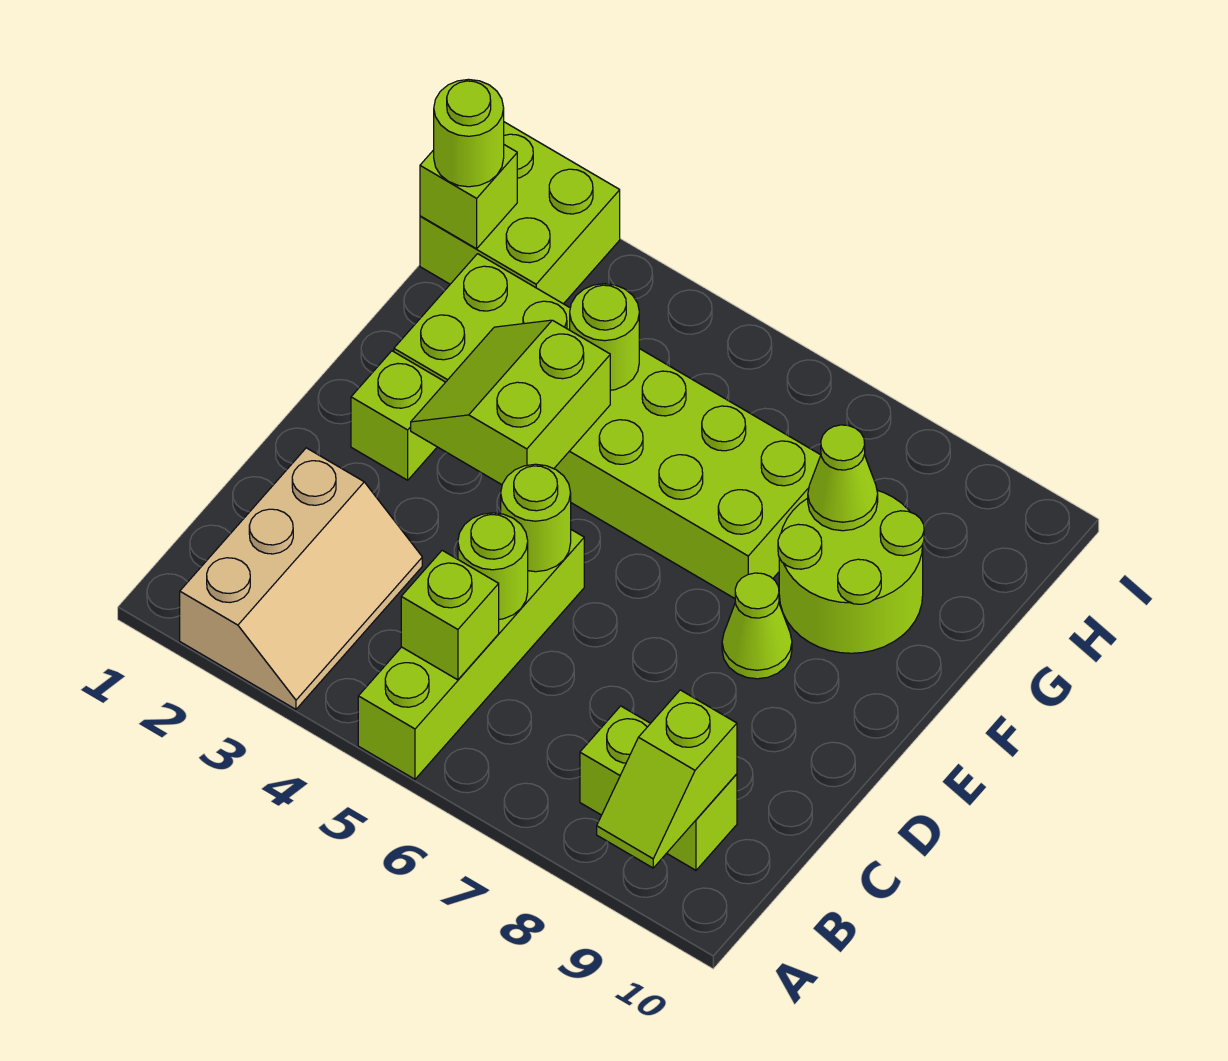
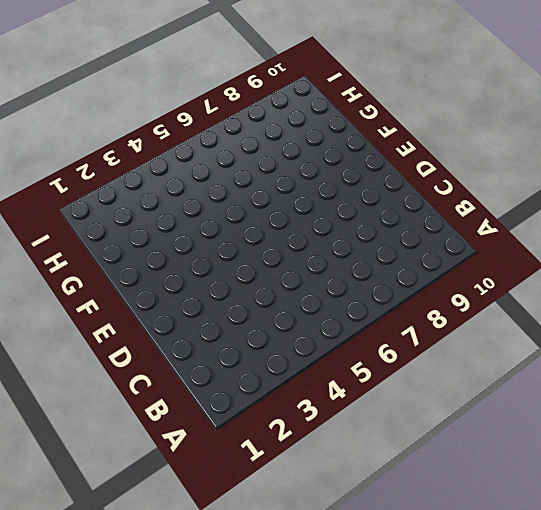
none -> tan slope A2:C3 level 1 top 2
none -> lime brick A5:D5 level 1
none -> lime brick B8:B9 level 1

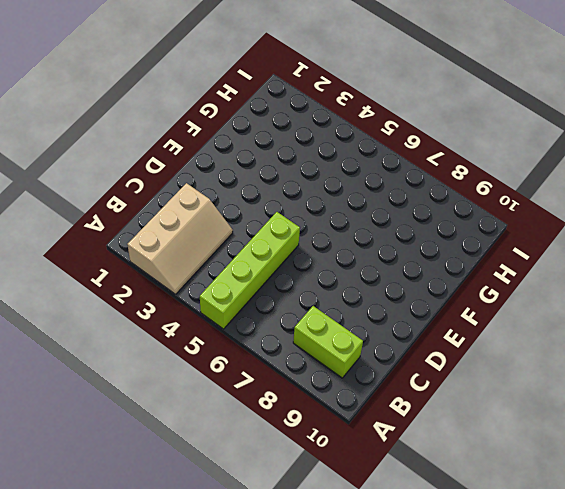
none -> lime brick E2 level 1
none -> lime cone E8 level 1
none -> lime brick F2:G7 level 1

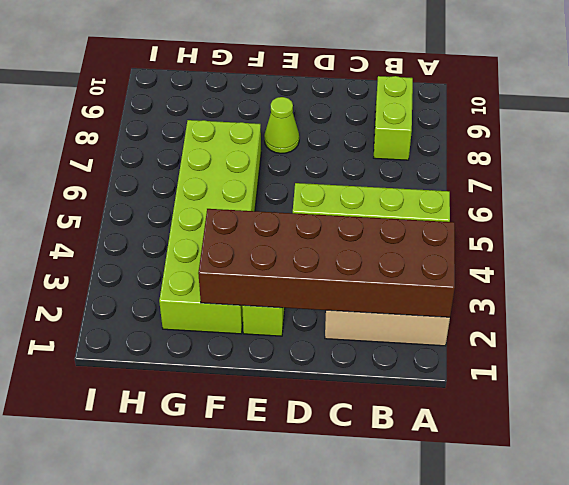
brown brick A2:F3 level 2 -> lime slope E3:F4 level 2 top 4
none -> lime round brick F8:G9 level 1
none -> lime brick H1:I2 level 1
none -> lime slope A9:B9 level 2 top B

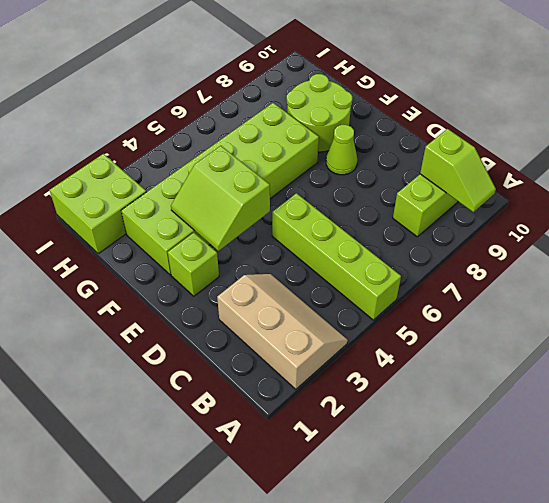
none -> lime brick B5 level 2
none -> lime round brick C5 level 2
none -> lime round brick D5 level 2

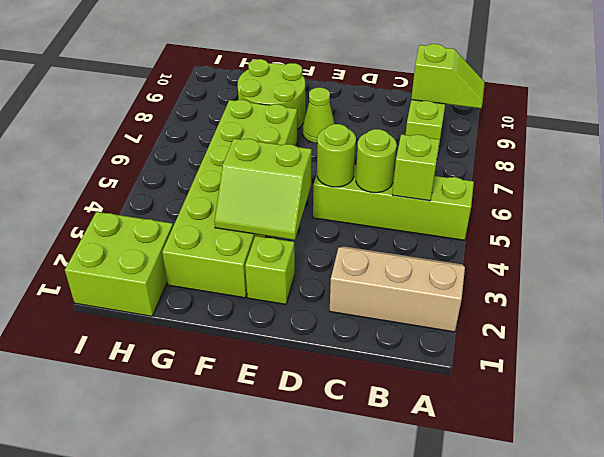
none -> lime round brick G4 level 2
none -> lime cone G8 level 2
none -> lime brick H1 level 2

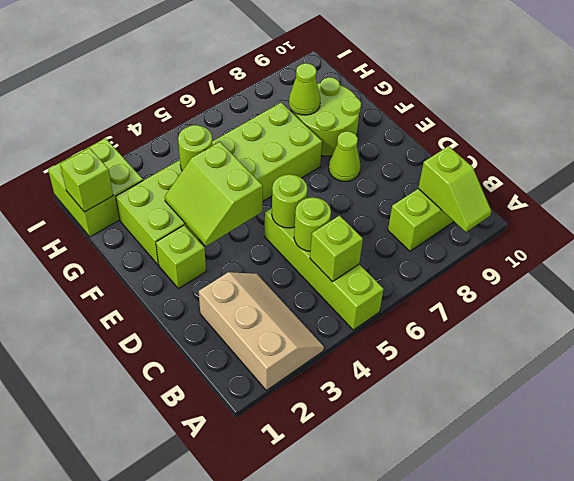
none -> lime round brick H1 level 3

